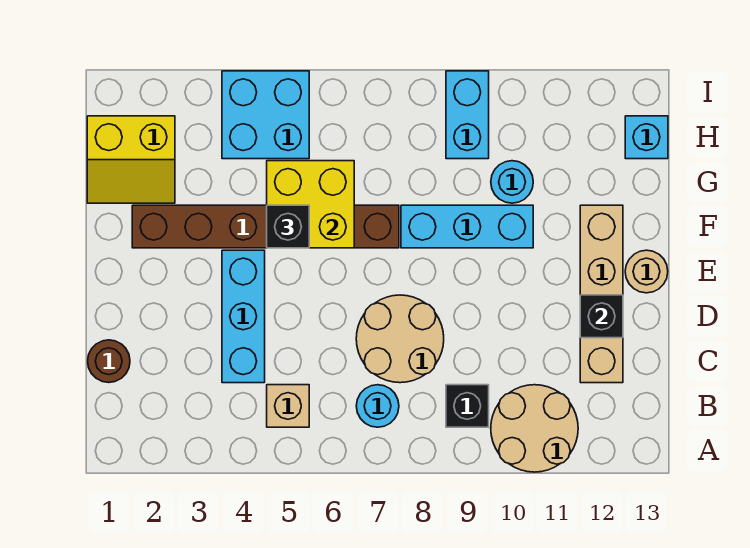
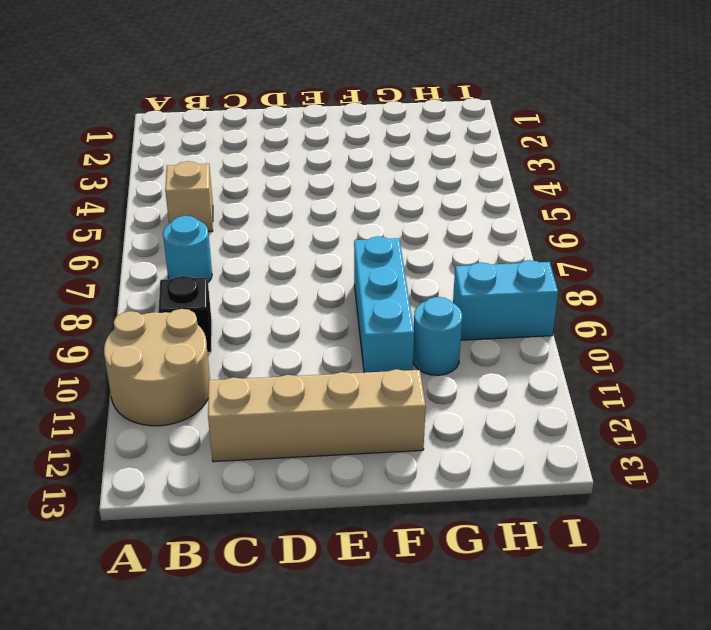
none -> brown round brick C1 level 1
none -> cyan brick C4:E4 level 1
none -> tan round brick C7:D8 level 1

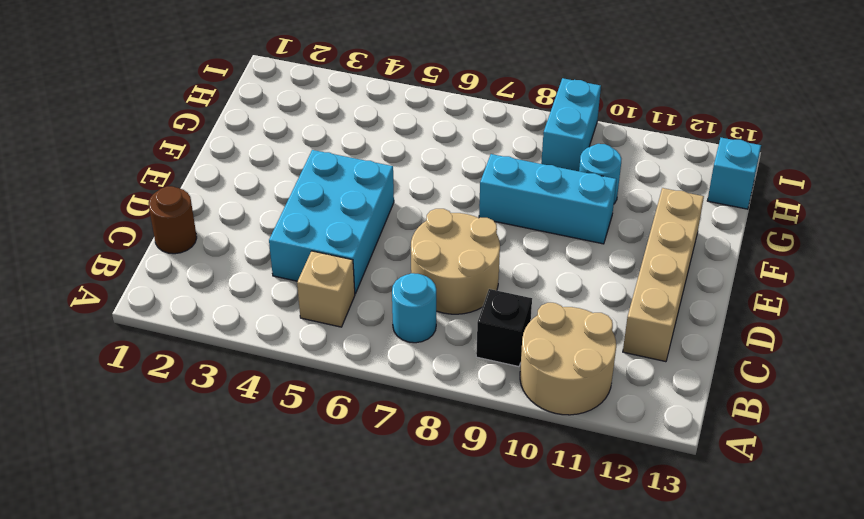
cyan brick C4:E5 level 1 -> cyan brick C4:E4 level 1
none -> tan round brick E13 level 1
none -> brown brick F2:F7 level 1
none -> yellow slope G1:H2 level 1 top H

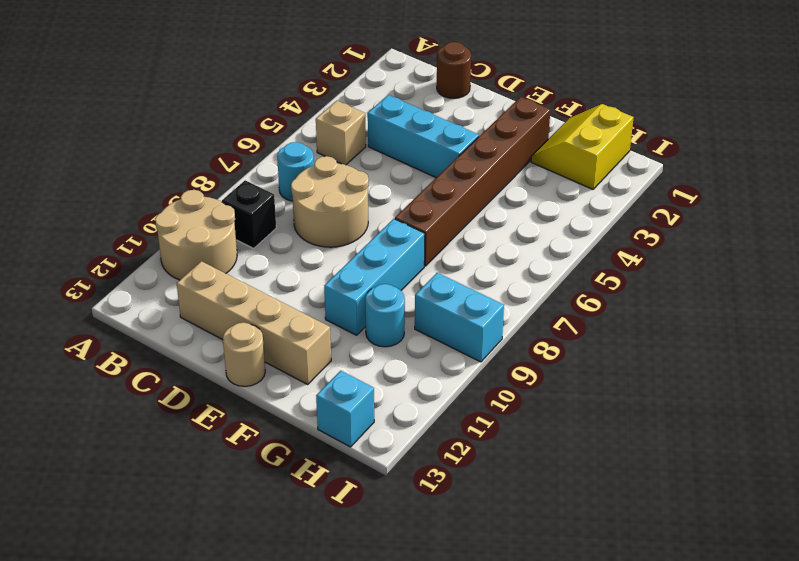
none -> cyan brick H4:I5 level 1
none -> black brick D12 level 2
none -> yellow brick F5:G6 level 2

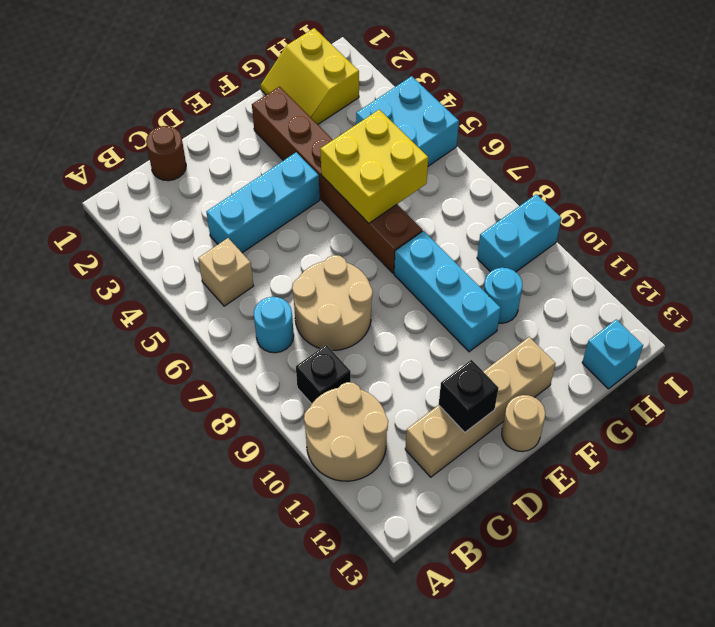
none -> black brick F5 level 3

